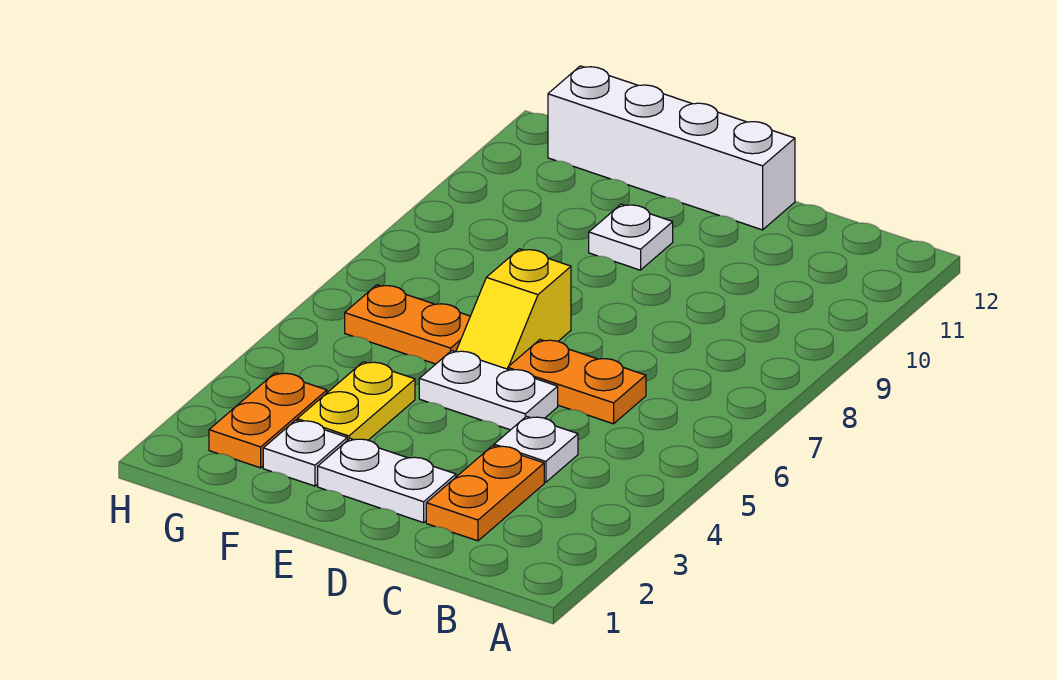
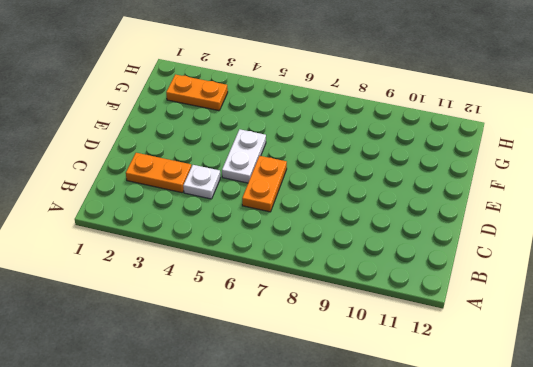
none -> white plate D2:E2 level 1
none -> white brick D12:G12 level 1
none -> yellow slope E6:E7 level 1 top 7

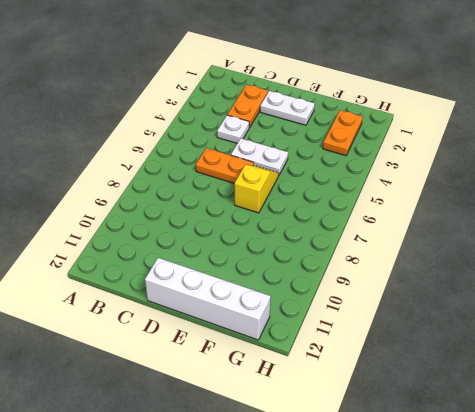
none -> white plate E10 level 1
none -> white plate F2 level 1
none -> yellow plate F3:F4 level 1

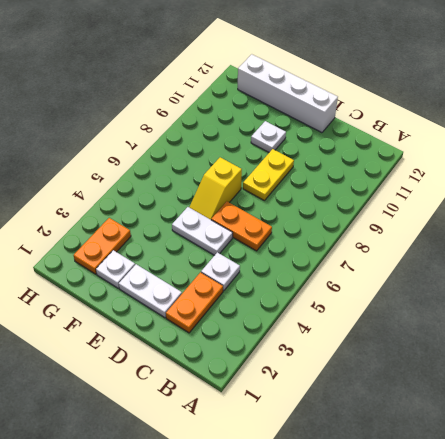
yellow plate D8:D9 level 1 -> yellow plate F3:F4 level 1
none -> orange plate F6:G6 level 1

